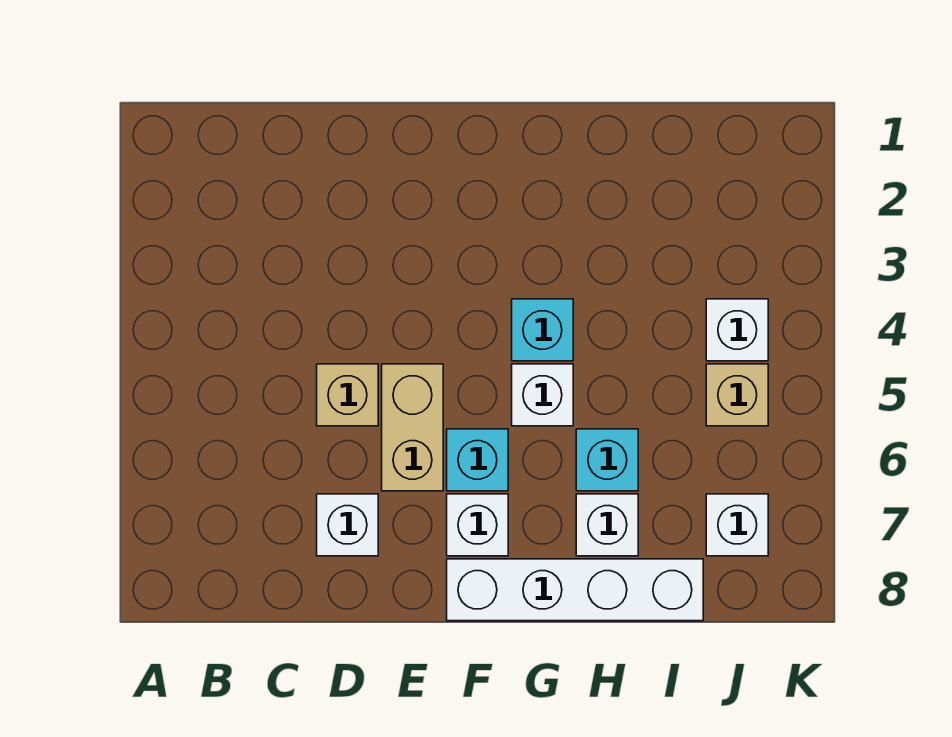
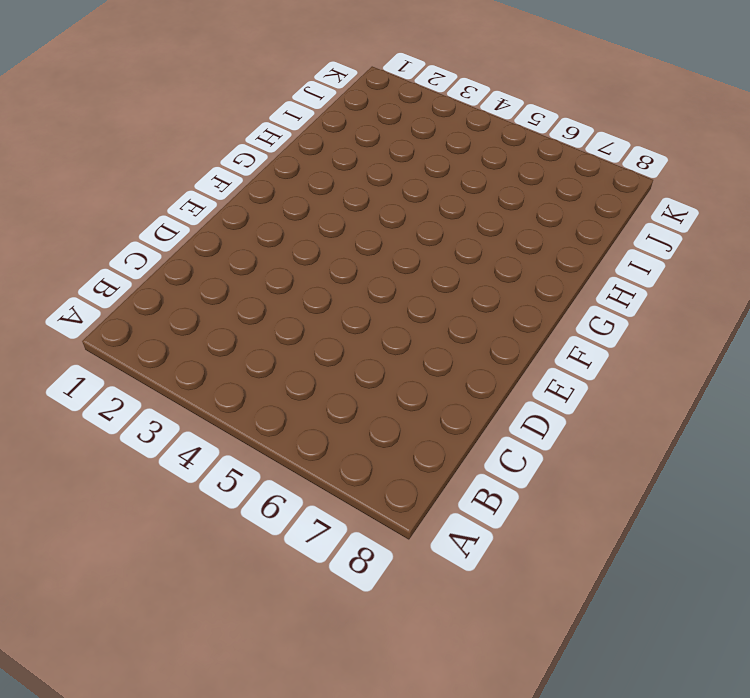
none -> tan brick D5 level 1
none -> white brick D7 level 1
none -> tan brick E5:E6 level 1

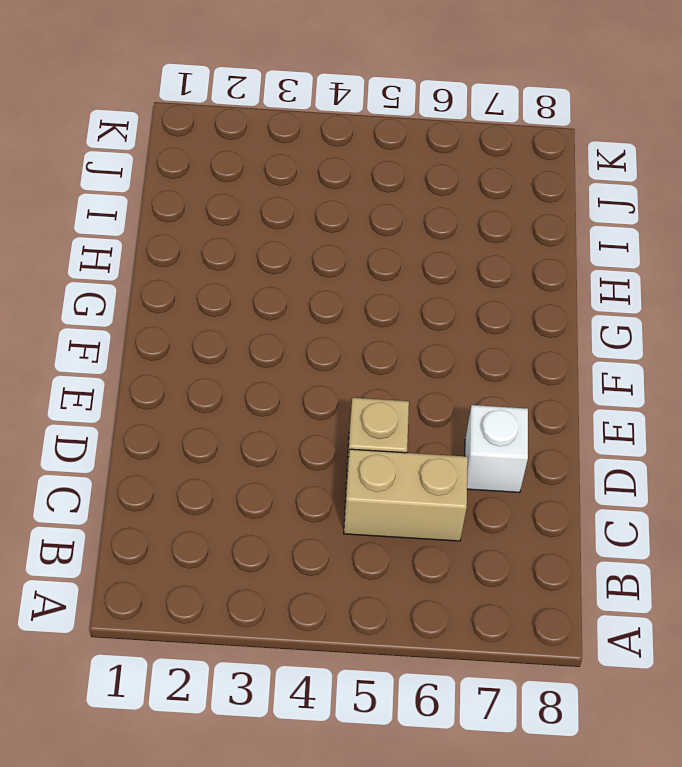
tan brick C5:C6 level 1 -> tan brick E5:E6 level 1
none -> cyan brick F6 level 1
none -> white brick F7 level 1
none -> white brick F8:I8 level 1

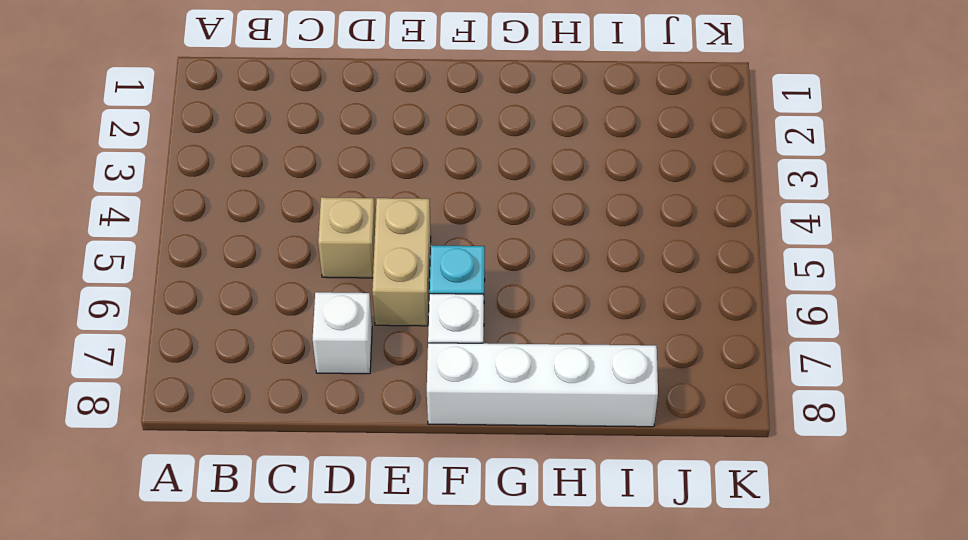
none -> cyan brick G4 level 1
none -> white brick G5 level 1
none -> cyan brick H6 level 1

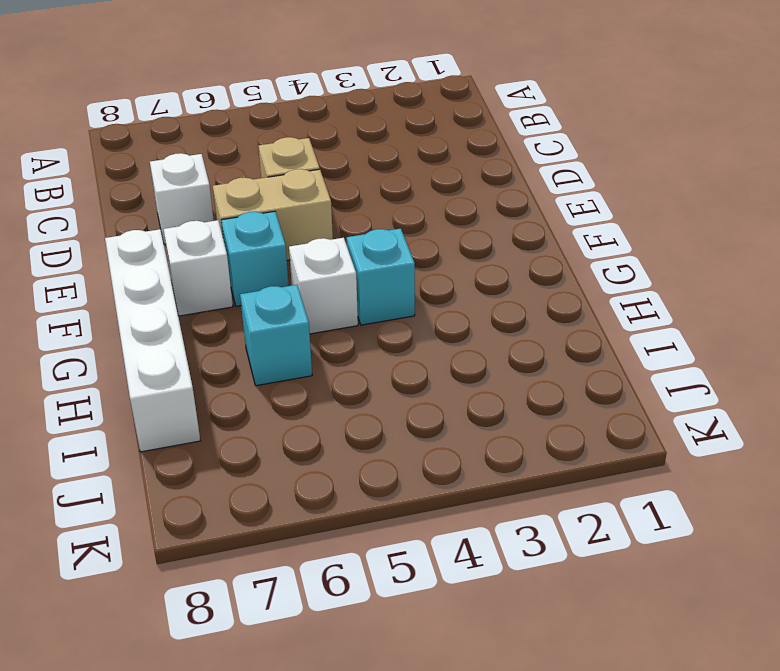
none -> white brick H7 level 1
none -> white brick J4 level 1
none -> tan brick J5 level 1

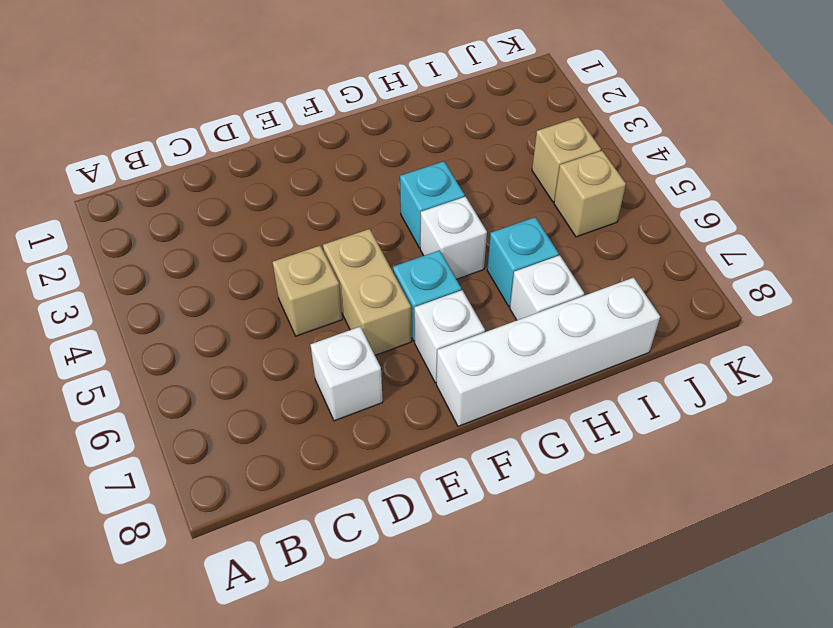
tan brick J4 level 1 -> white brick J4 level 1
none -> white brick J7 level 1

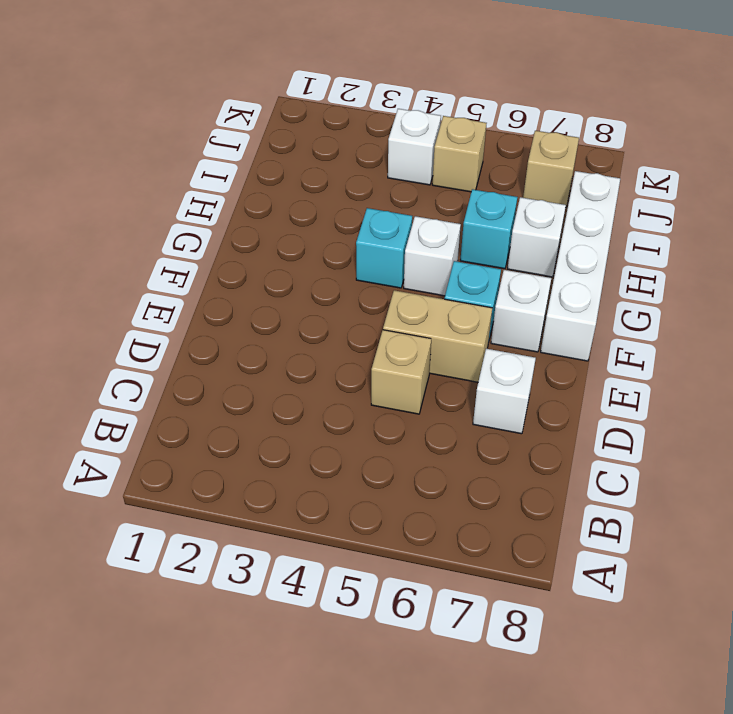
tan brick J7 level 1 -> white brick J7 level 1

